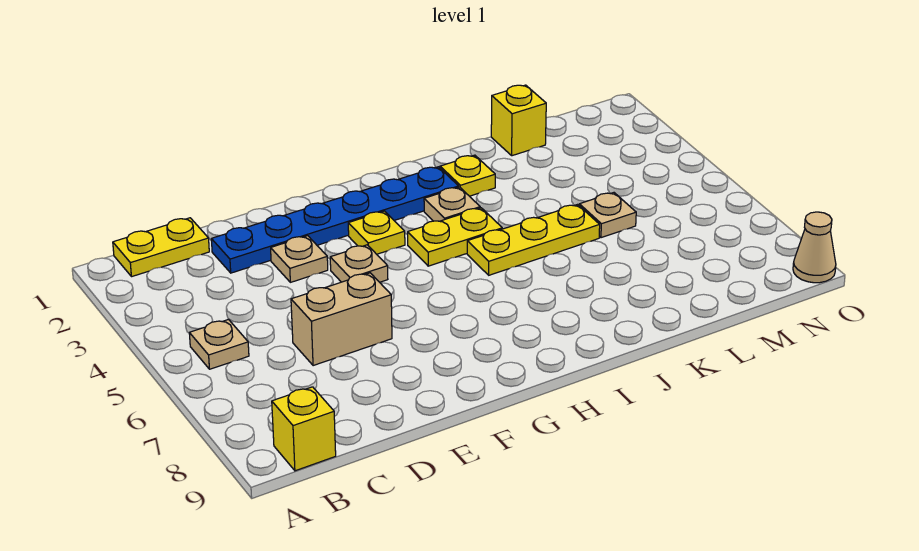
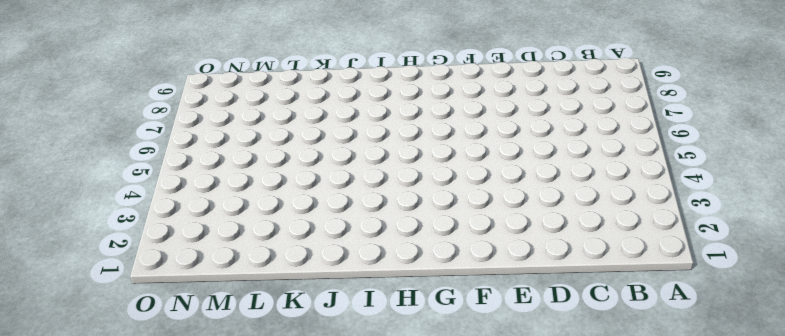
none -> yellow plate B1:C1 level 1
none -> tan plate B5 level 1
none -> yellow brick B9 level 1

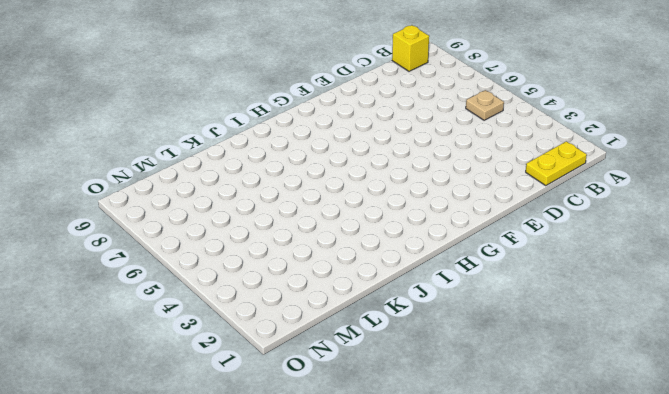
none -> blue plate D2:I2 level 1
none -> tan brick D6:E6 level 1
none -> tan plate E3 level 1

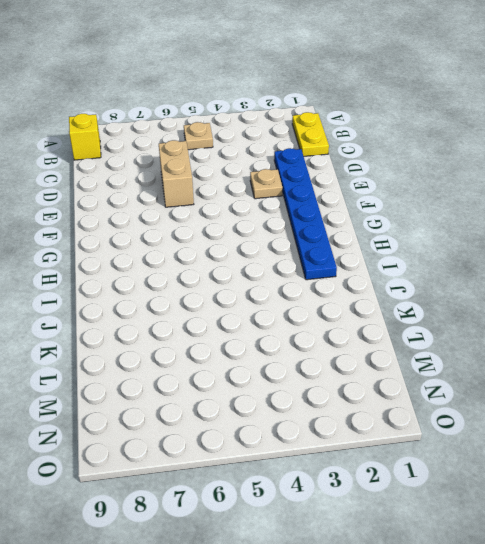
none -> tan plate F4 level 1
none -> yellow plate G3 level 1
none -> yellow plate H4:I4 level 1

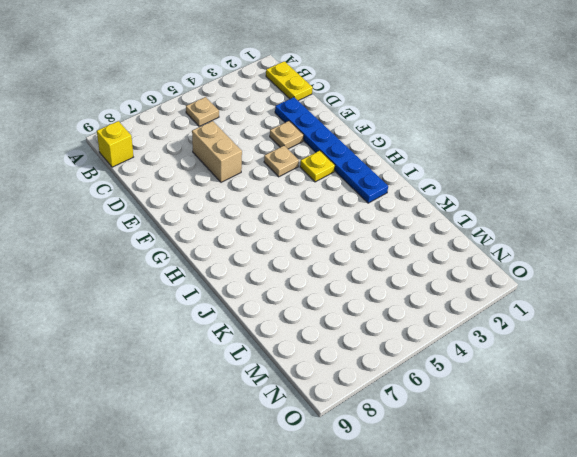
none -> yellow plate H4:I4 level 1
none -> tan plate I3 level 1
none -> yellow plate I5:K5 level 1

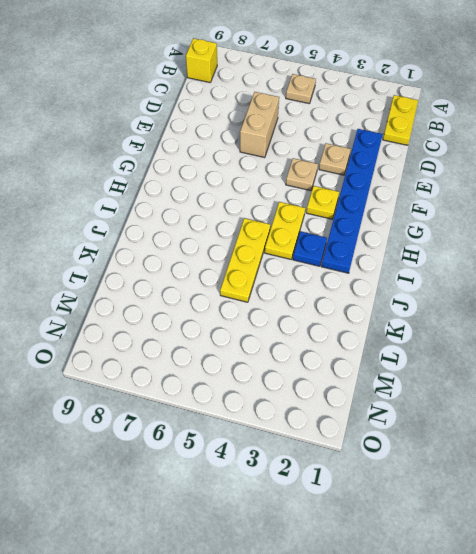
blue plate I3 level 1 -> tan plate I3 level 1
none -> yellow plate J2 level 1
none -> yellow brick L1 level 1
none -> tan plate L5 level 1

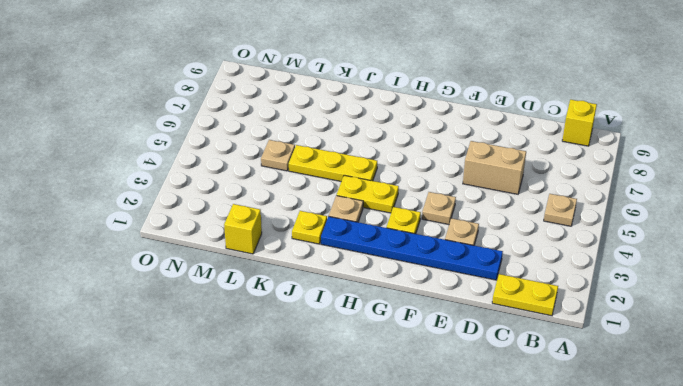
none -> tan cone O9 level 1

